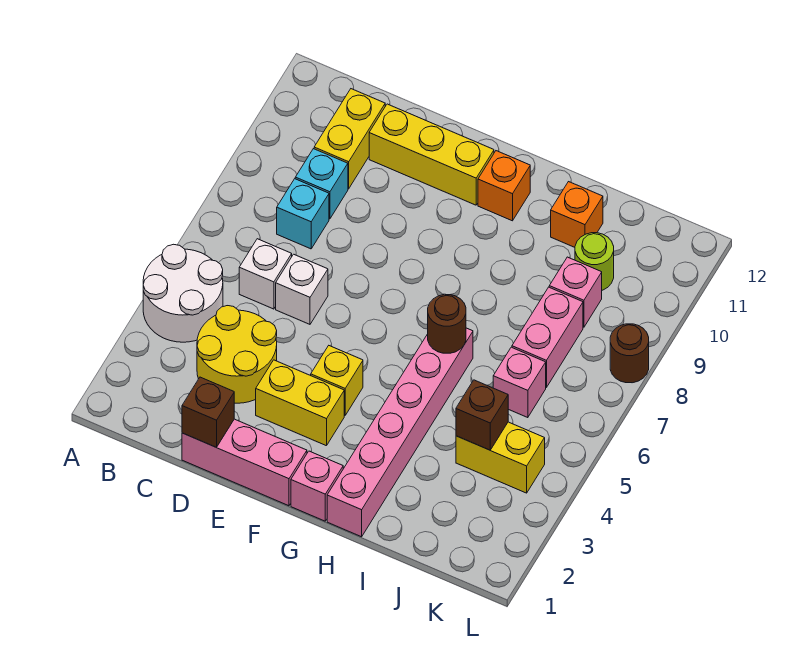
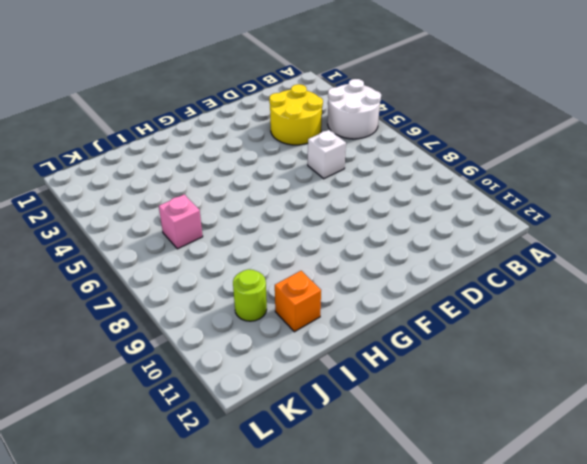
none -> white brick C6 level 1
none -> cyan brick C8 level 1
none -> cyan brick C9 level 1

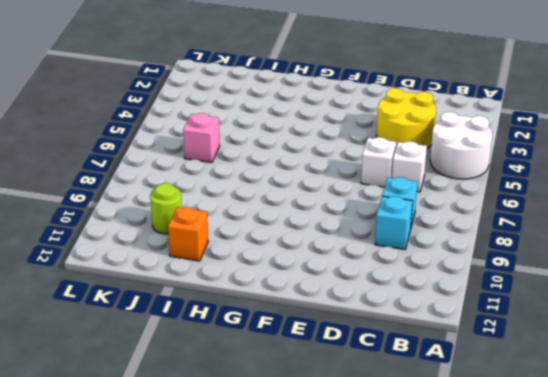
none -> yellow brick C10:C11 level 1
none -> pink brick D1:F1 level 1
none -> yellow brick D11:F11 level 1

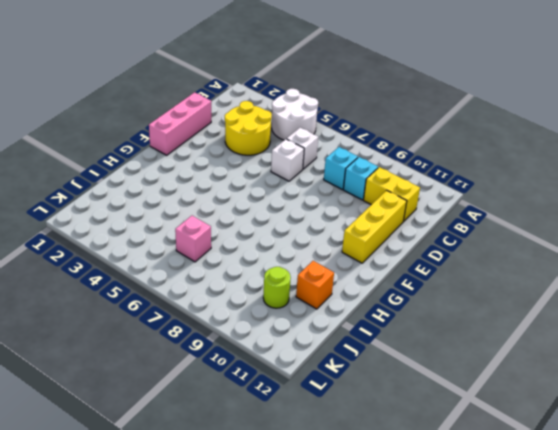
none -> yellow brick E3:F3 level 1
none -> yellow brick F4 level 1
none -> pink brick G1 level 1

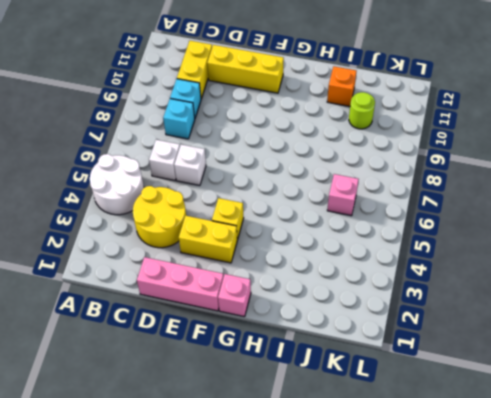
none -> orange brick G11 level 1
none -> pink brick H1:H6 level 1
none -> yellow brick J4:K4 level 1

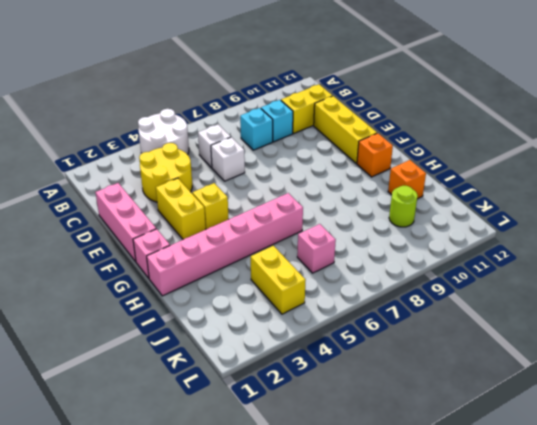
none -> pink brick J7:J8 level 1
none -> pink brick J9 level 1
none -> brown round brick L8 level 1

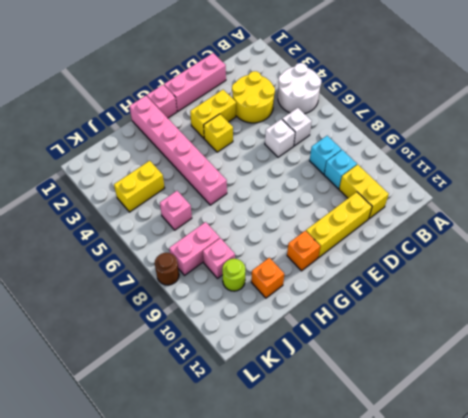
pink brick J8:K8 level 1 -> pink brick J7:J8 level 1
none -> brown brick D1 level 2
none -> brown round brick H6 level 2
none -> brown brick J4 level 2

